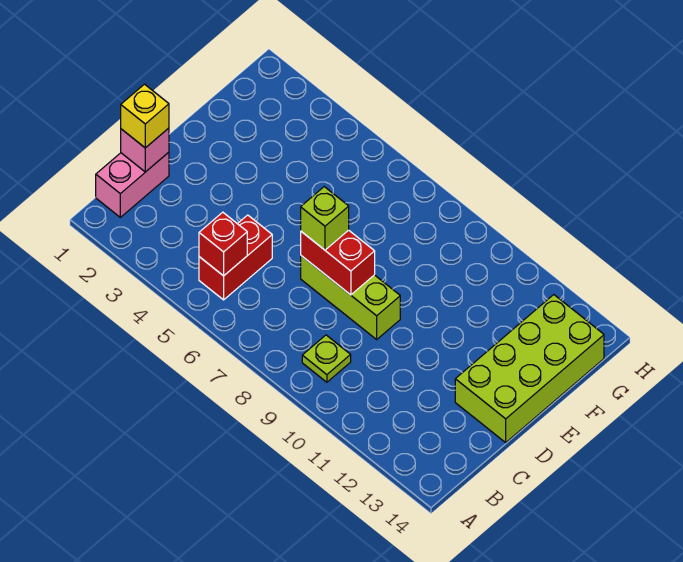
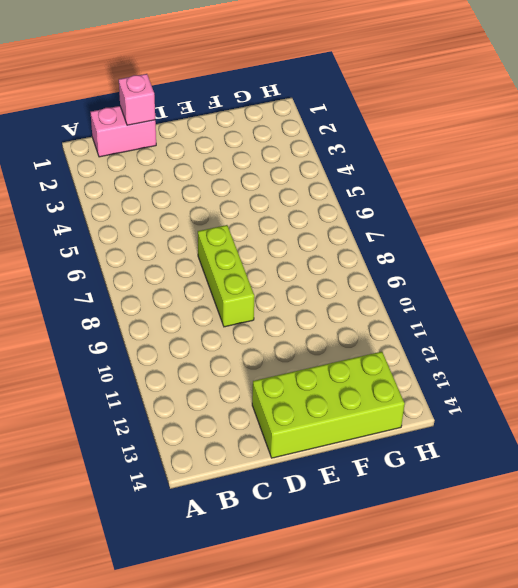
none -> red brick B5:C5 level 1
none -> lime plate B9 level 1

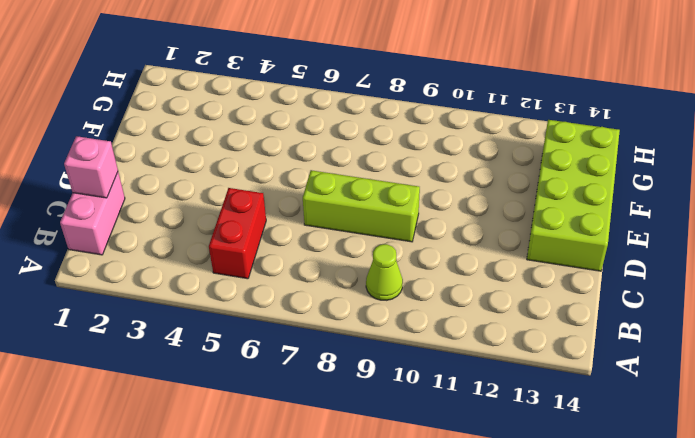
lime cone B9 level 1 -> lime plate B9 level 1
none -> red brick B5 level 2
none -> red brick D7:D8 level 2

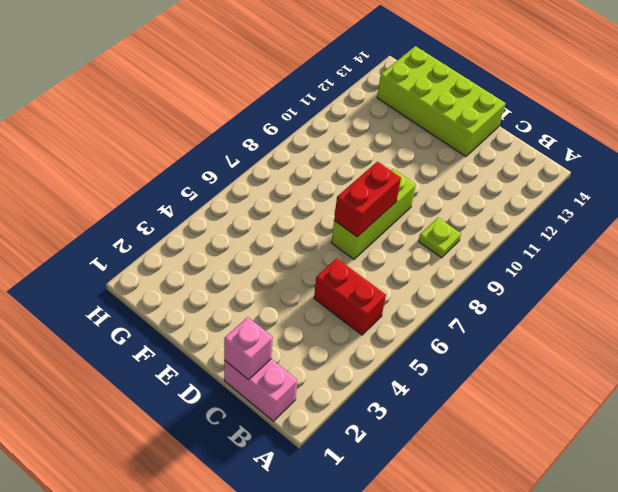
none -> red brick B5 level 2
none -> yellow brick C1 level 3

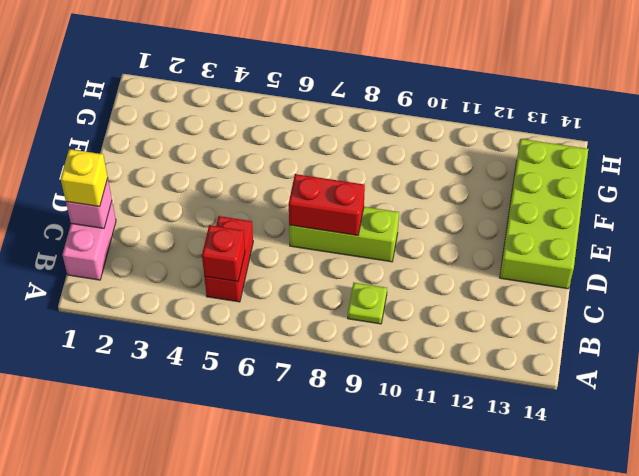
none -> lime brick D7 level 3

